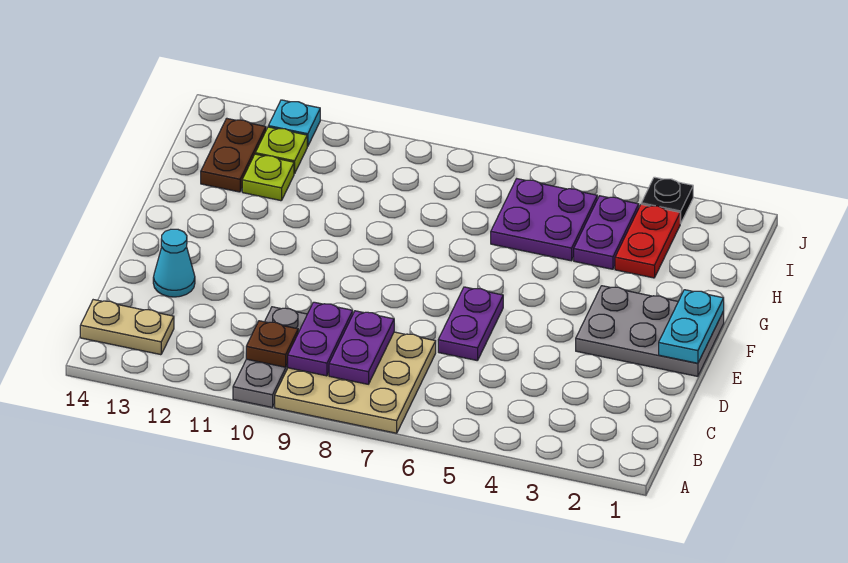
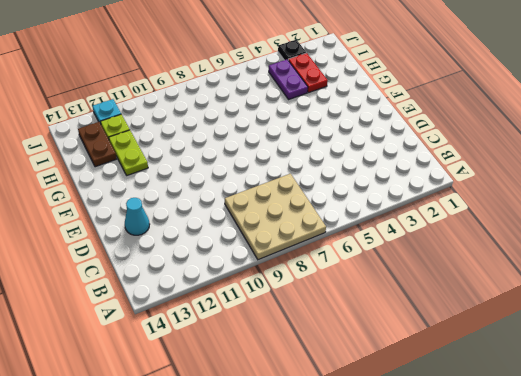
lime plate G12:H12 level 1 -> lime plate H12 level 1
none -> grey plate A10:C10 level 1
none -> tan plate B13:B14 level 1
none -> purple plate D6:E6 level 1

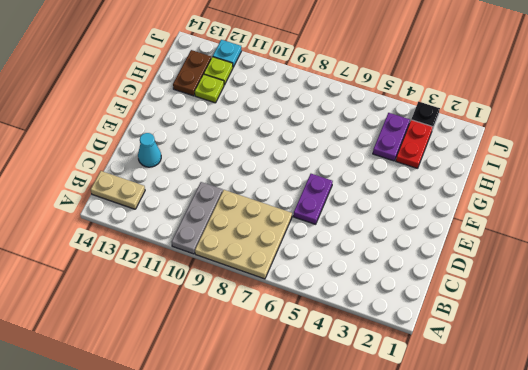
none -> grey plate E1:F3 level 1
none -> purple plate H5:I6 level 1
none -> purple plate B8:C8 level 2

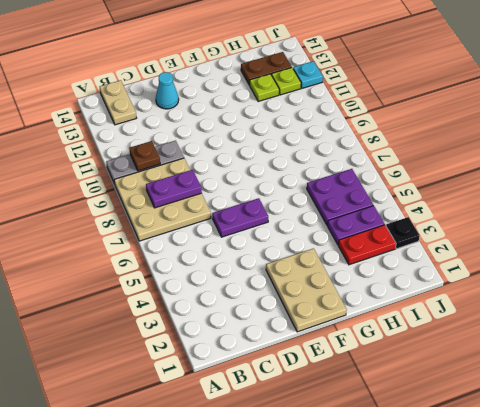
tan plate E1:F3 level 1 -> grey plate E1:F3 level 1
none -> purple plate B9:C9 level 2
none -> cyan plate E1:F1 level 2

